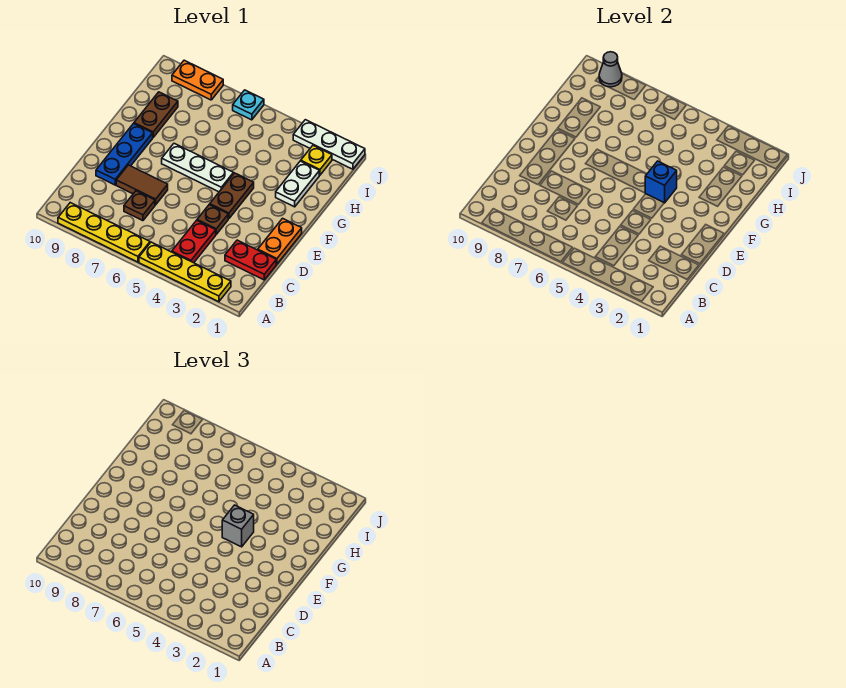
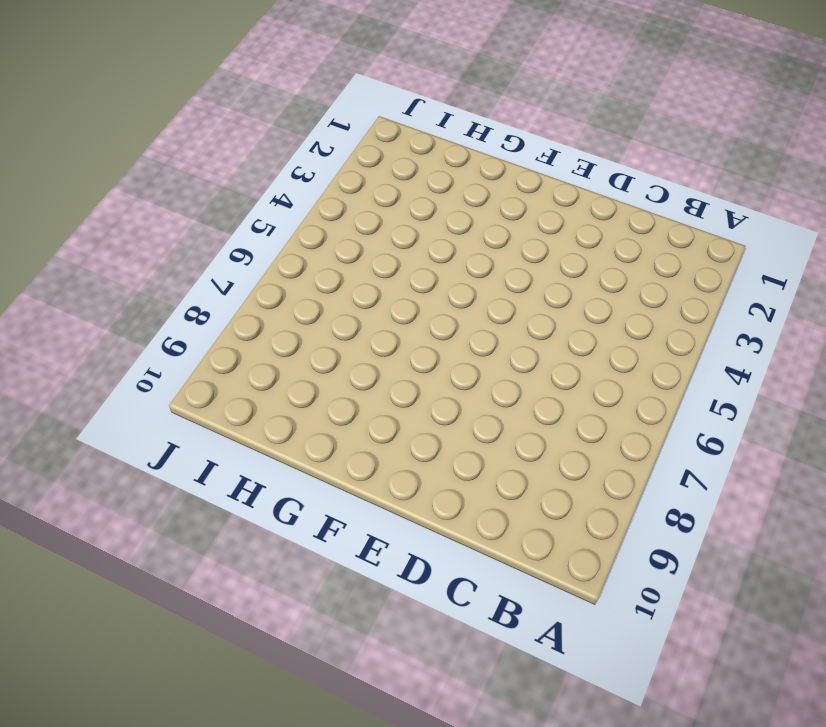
none -> yellow plate A2:A5 level 1
none -> yellow plate A6:A9 level 1
none -> red plate B4:C4 level 1

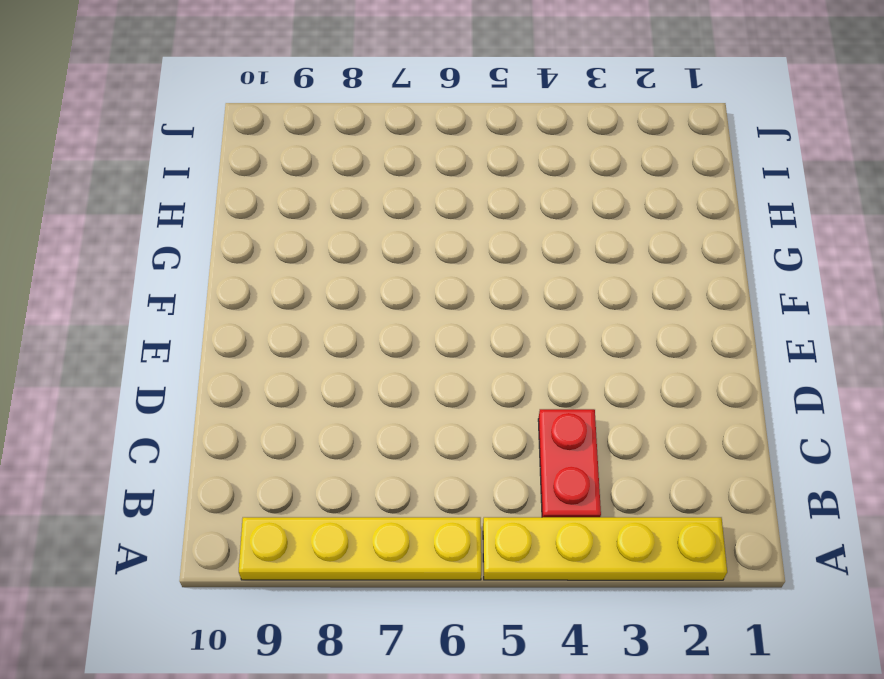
none -> red plate C1:C2 level 1
none -> brown plate C7 level 1
none -> orange plate D1:E1 level 1

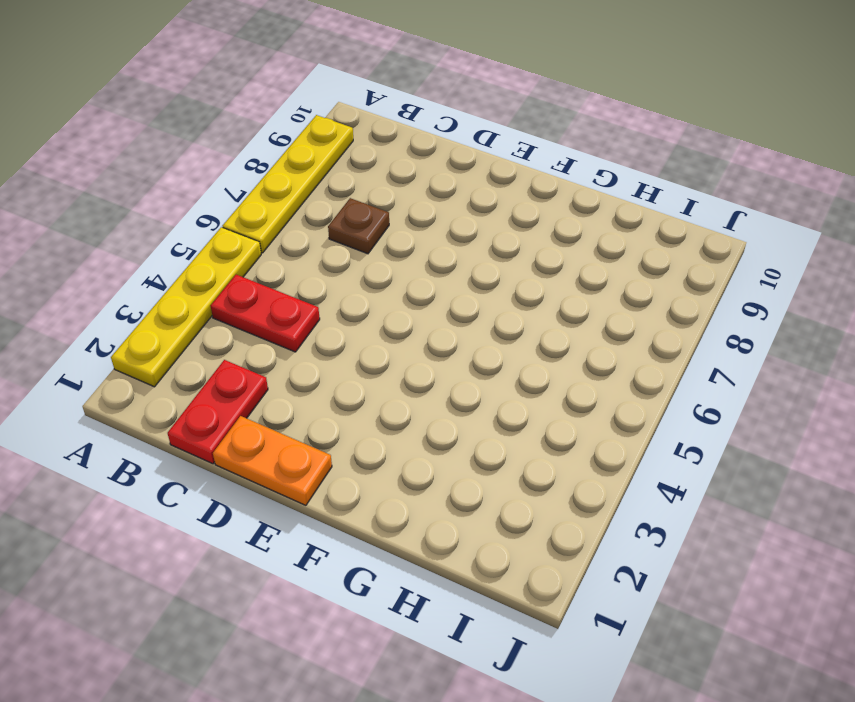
none -> brown plate D4 level 1
none -> brown tile D7:D8 level 1
none -> blue plate D9:F9 level 1

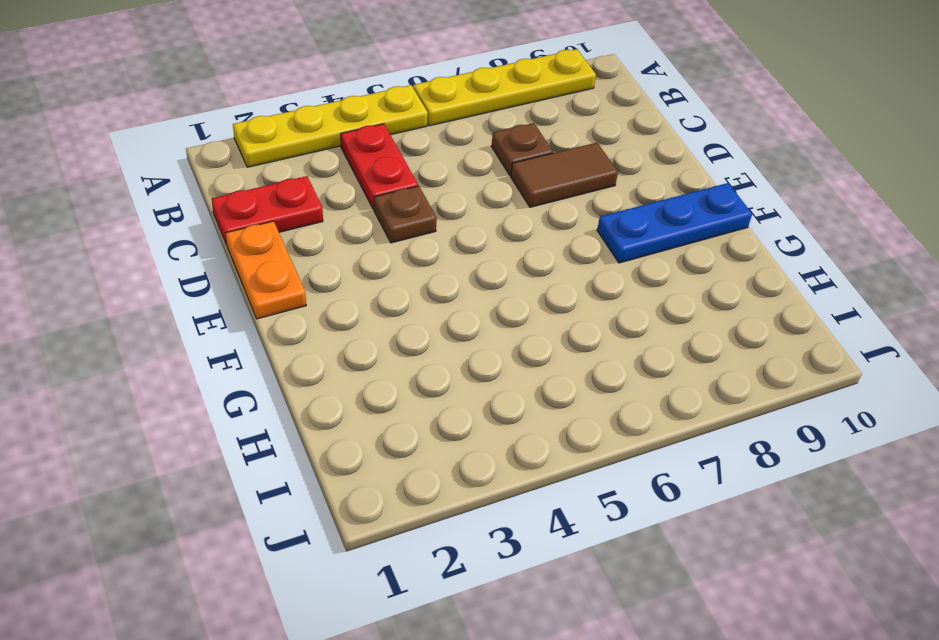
blue plate F8:F10 level 1 -> blue plate D9:F9 level 1
none -> brown plate E4:F4 level 1
none -> white plate F5:F7 level 1
none -> white plate G2:H2 level 1

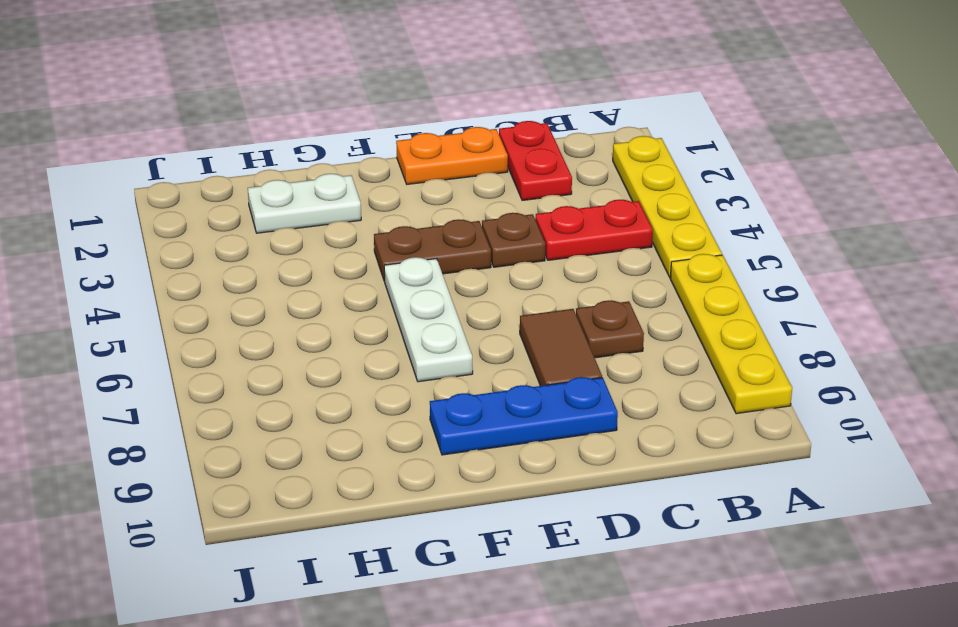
none -> brown plate G9:H9 level 1
none -> yellow plate I2 level 1
none -> white plate J1:J3 level 1

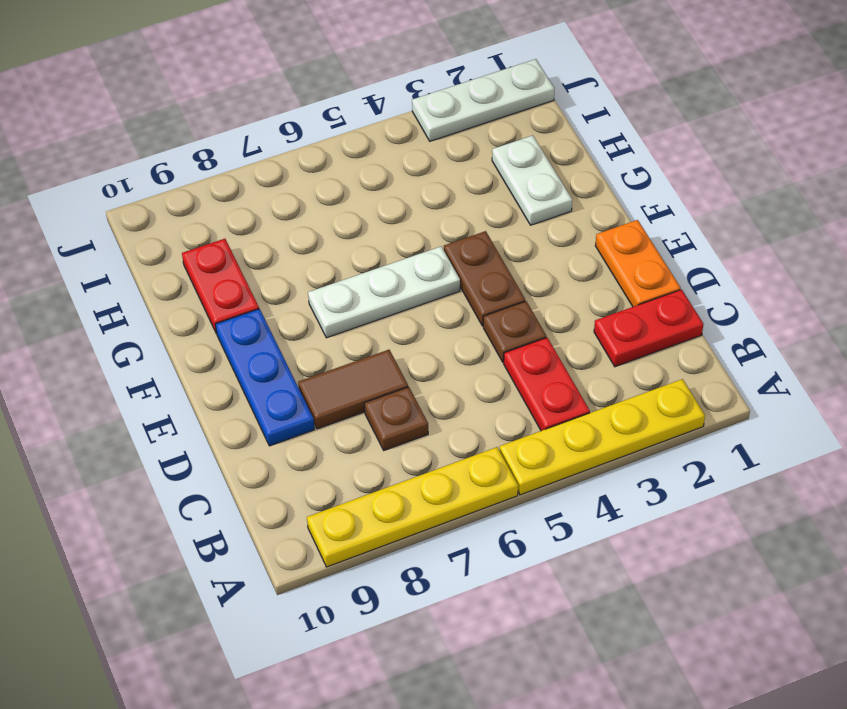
red plate G9:H9 level 1 -> brown plate G9:H9 level 1
none -> yellow plate I2 level 1
none -> cyan plate J6 level 1
none -> orange plate J8:J9 level 1

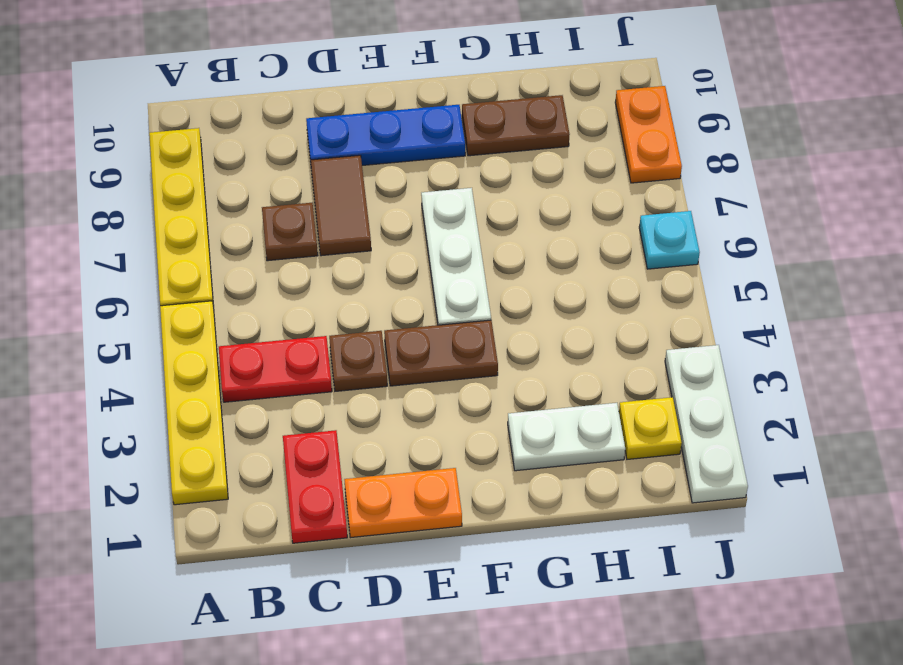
none -> blue brick F4 level 2
none -> grey cone J9 level 2
none -> grey brick F4 level 3

